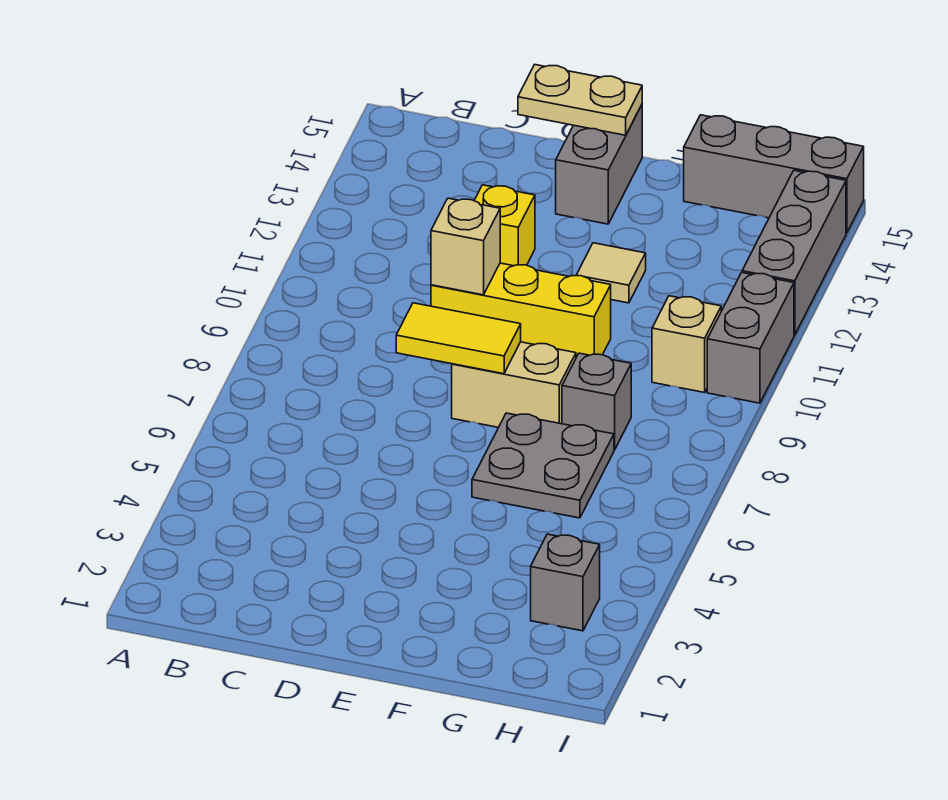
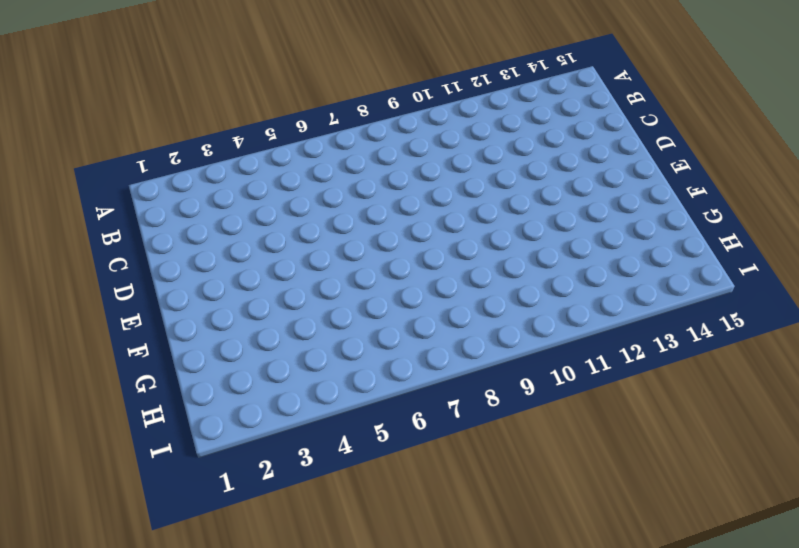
none -> yellow brick D10:F10 level 1
none -> yellow brick D12 level 1
none -> tan brick E8:F8 level 1

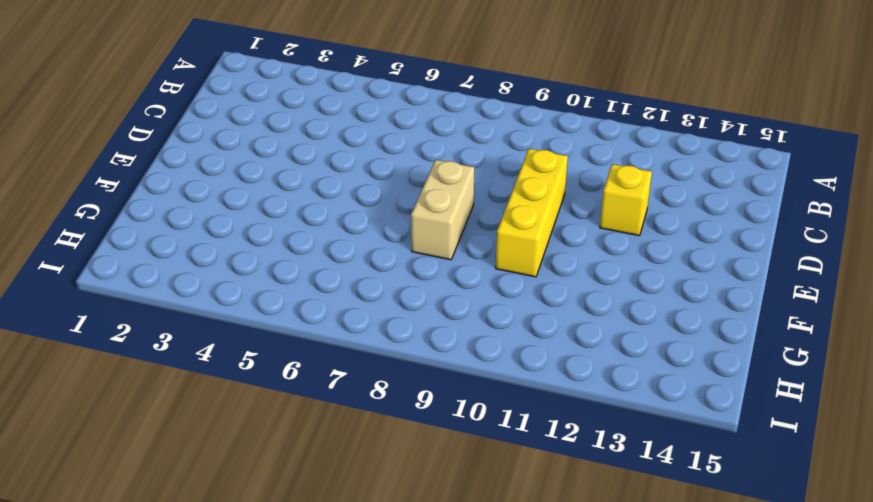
none -> grey brick E14:E15 level 1
none -> grey plate F6:G7 level 1
none -> tan tile F12 level 1

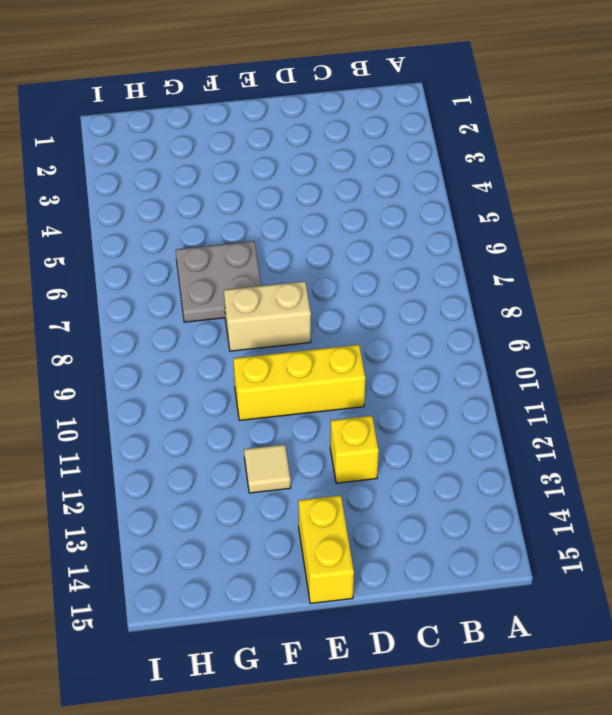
yellow brick E14:E15 level 1 -> grey brick E14:E15 level 1
none -> grey brick G8 level 1
none -> grey brick G15:I15 level 1
none -> grey brick H3 level 1

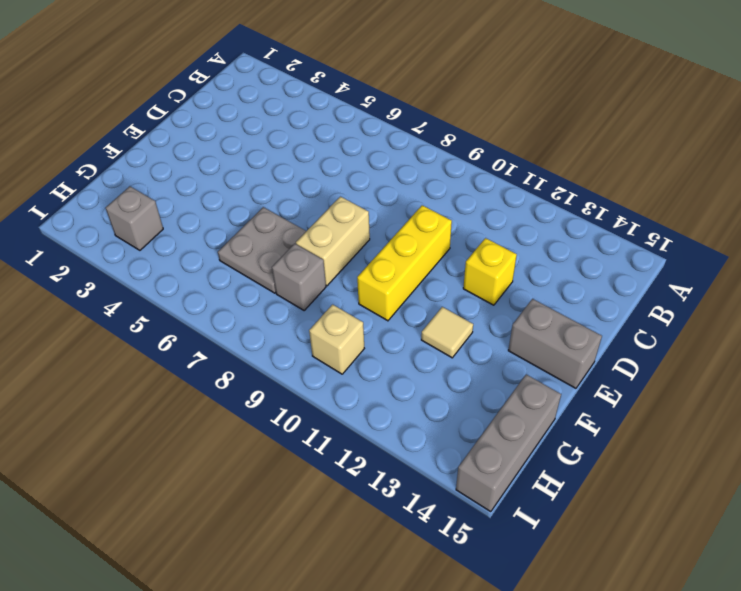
none -> grey brick I10:I11 level 1
none -> grey brick I12:I14 level 1
none -> yellow tile D8:E8 level 2

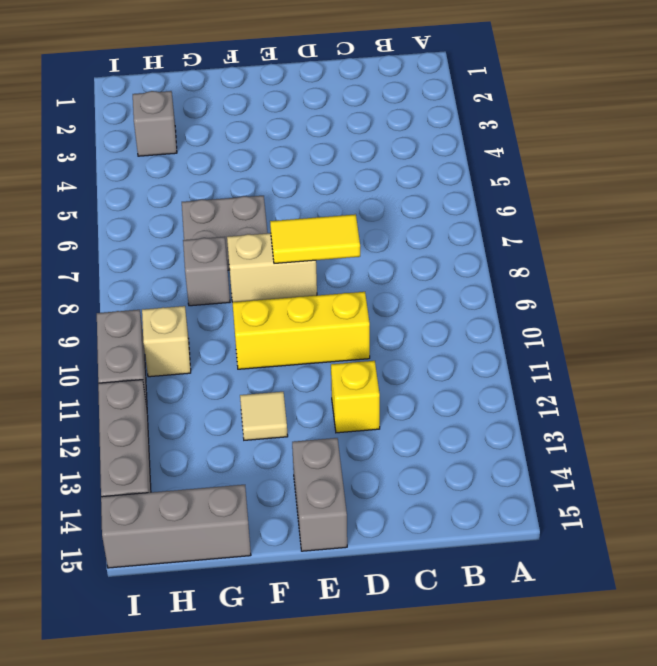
none -> tan brick D10 level 2
none -> tan plate D15:E15 level 2

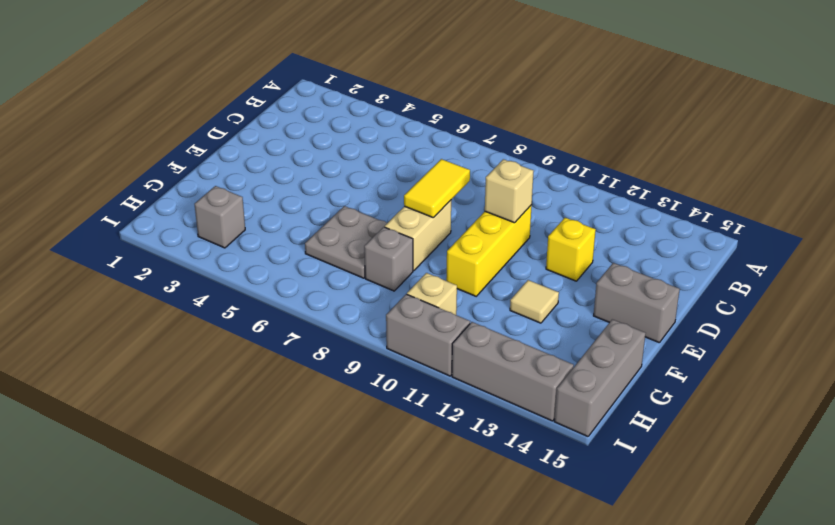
none -> tan plate D15:E15 level 2

